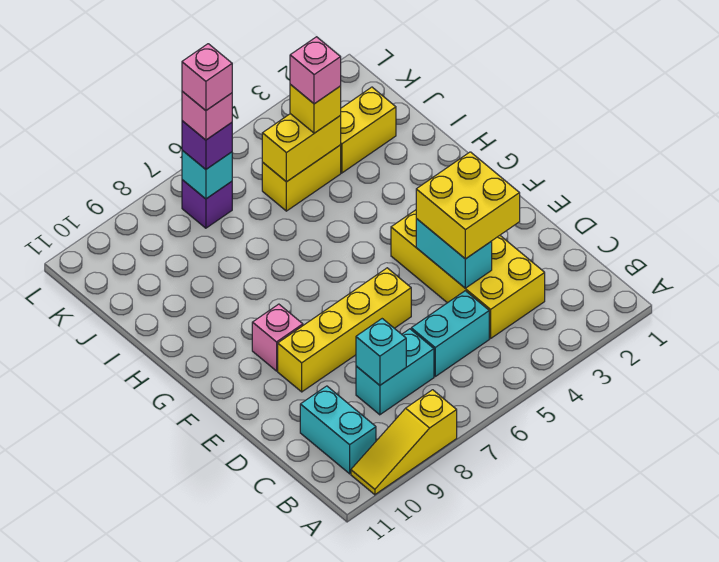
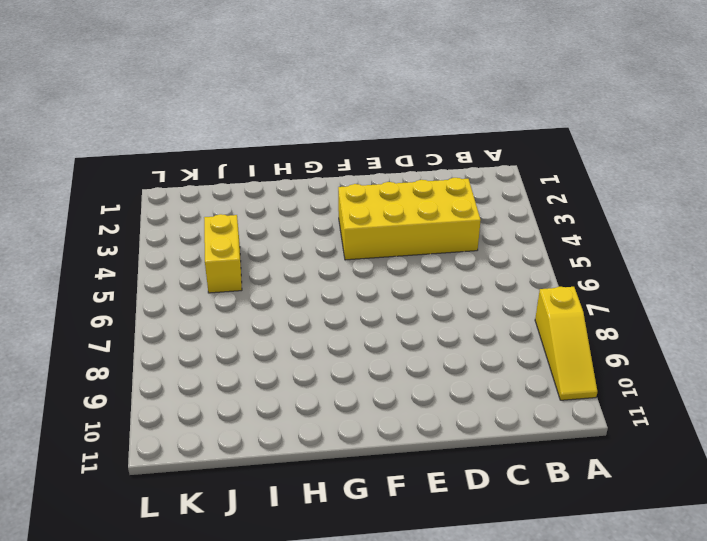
none -> cyan brick B10:C10 level 1
none -> cyan brick C5:C6 level 1
none -> cyan brick C7:C8 level 1

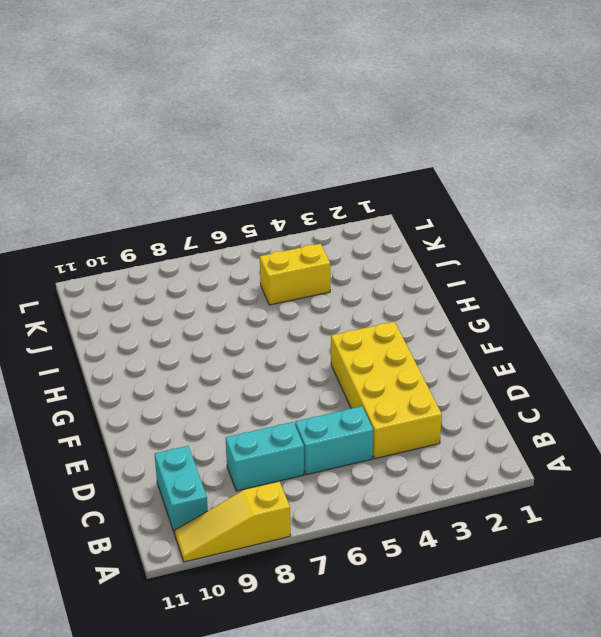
none -> yellow brick E6:E9 level 1
none -> pink brick F9 level 1
none -> yellow brick J2:J3 level 1

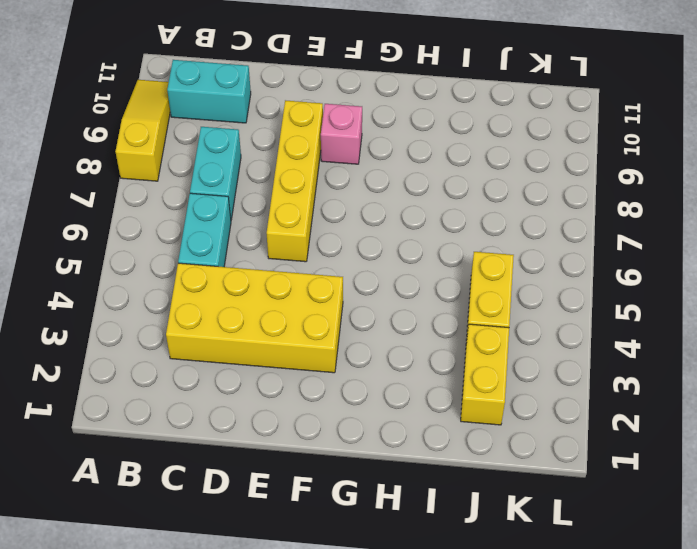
none -> purple brick K7 level 1
none -> cyan brick C8 level 2
none -> cyan brick D4:E4 level 2

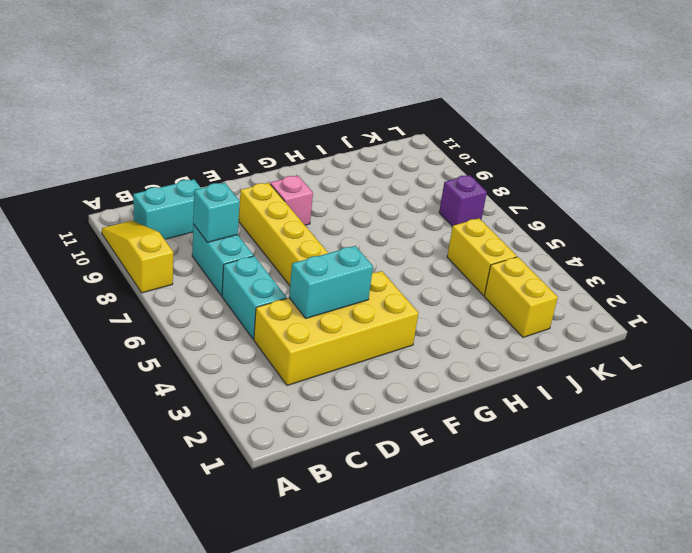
none -> yellow brick J4:J5 level 2
none -> cyan brick K7 level 2
none -> yellow brick D3:E4 level 3

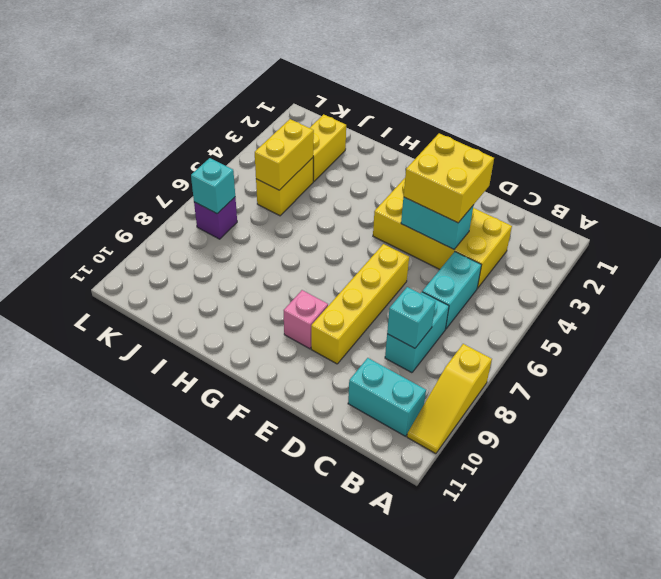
none -> yellow brick J4 level 3
none -> purple brick K7 level 3
none -> pink brick J4 level 4

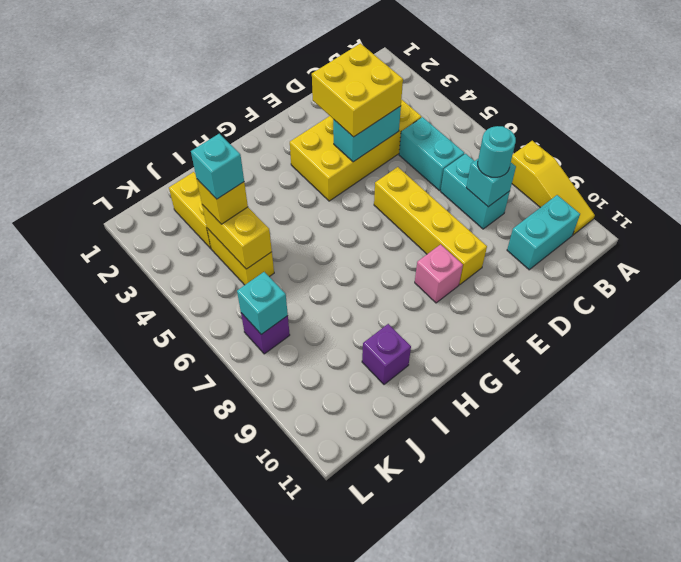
cyan round brick C8 level 3 -> none
purple brick I10 level 1 -> purple brick K7 level 3
cyan brick J4 level 4 -> pink brick J4 level 4
none -> pink brick K7 level 4
none -> pink brick K7 level 5

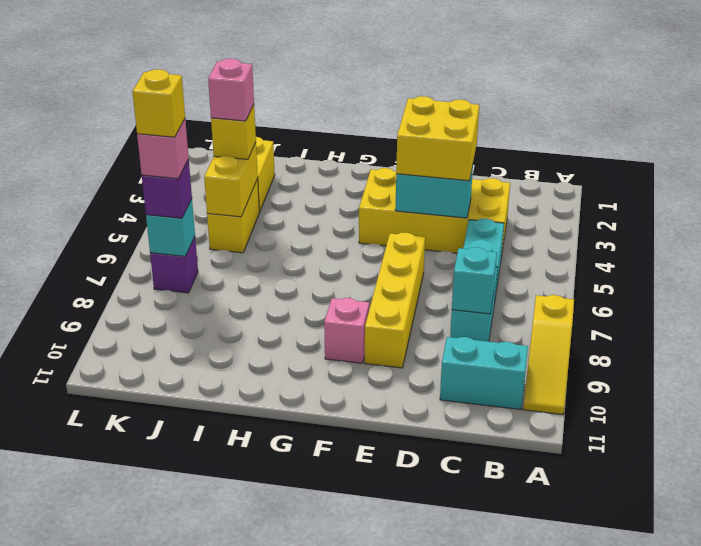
yellow brick K7 level 5 -> pink brick K7 level 5

